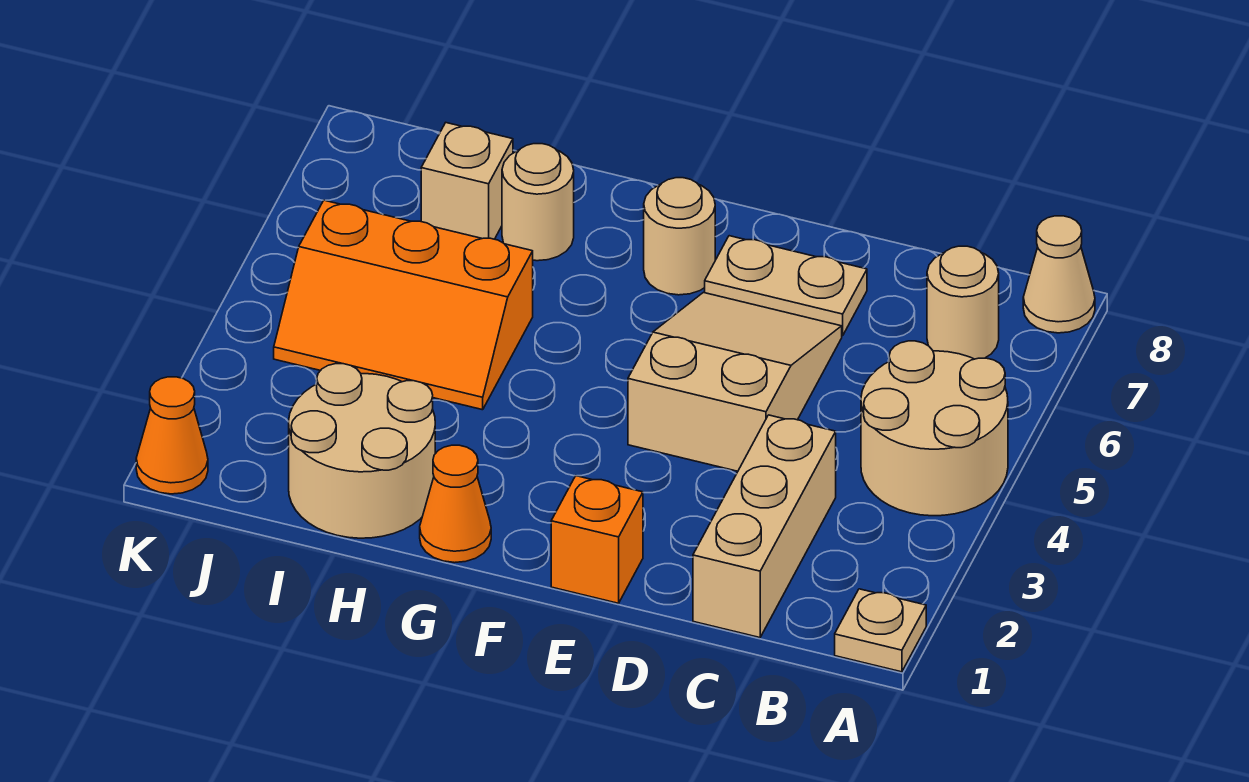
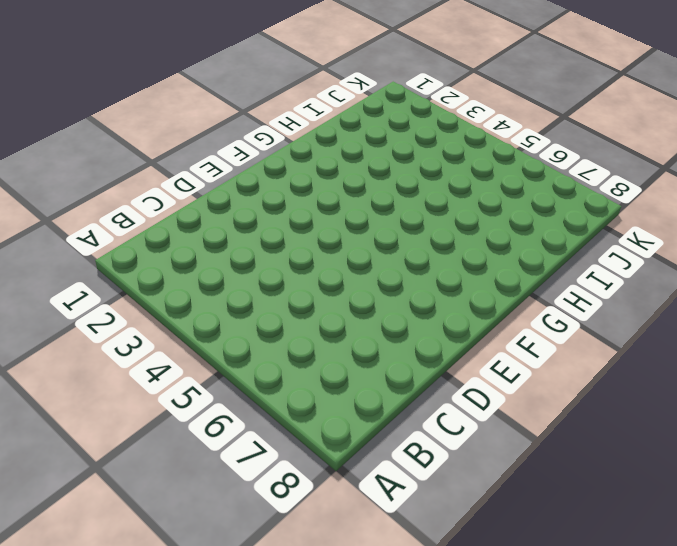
none -> tan plate A1 level 1
none -> tan round brick A4:B5 level 1
none -> tan cone A8 level 1

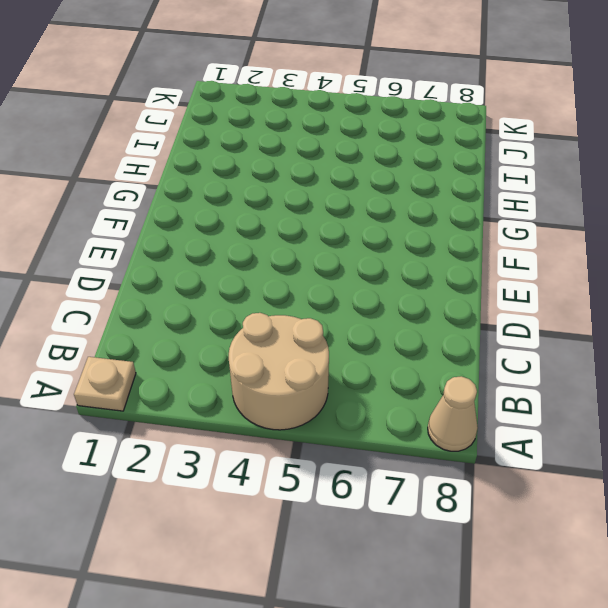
none -> tan round brick B7 level 1
none -> tan brick C1:C3 level 1
none -> tan slope D4:E6 level 1 top 4

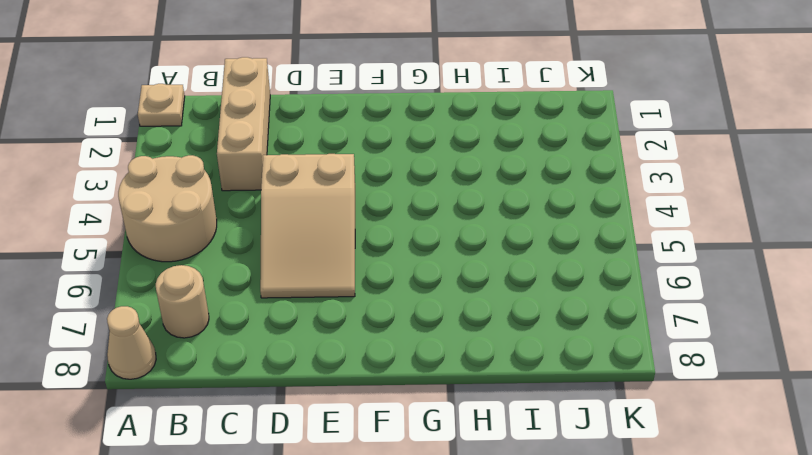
none -> tan plate D7:E7 level 1
none -> orange brick E1 level 1
none -> tan round brick F7 level 1

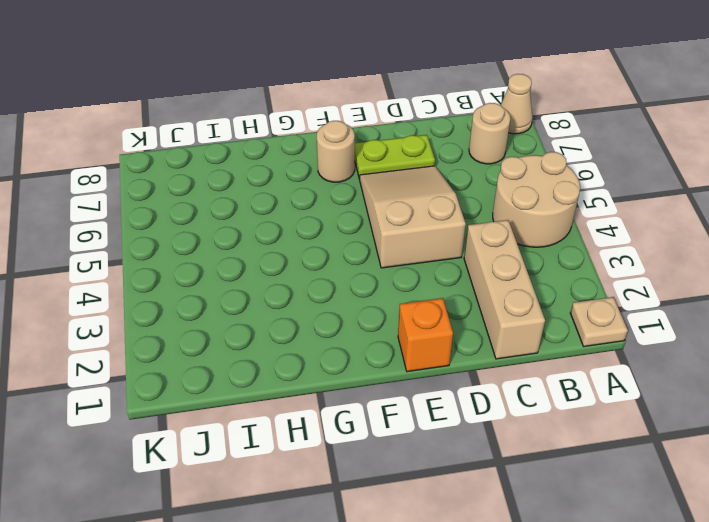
lime plate D7:E7 level 1 -> tan plate D7:E7 level 1
none -> orange cone G1 level 1
none -> tan round brick H1:I2 level 1
none -> orange slope H4:J5 level 1 top 5

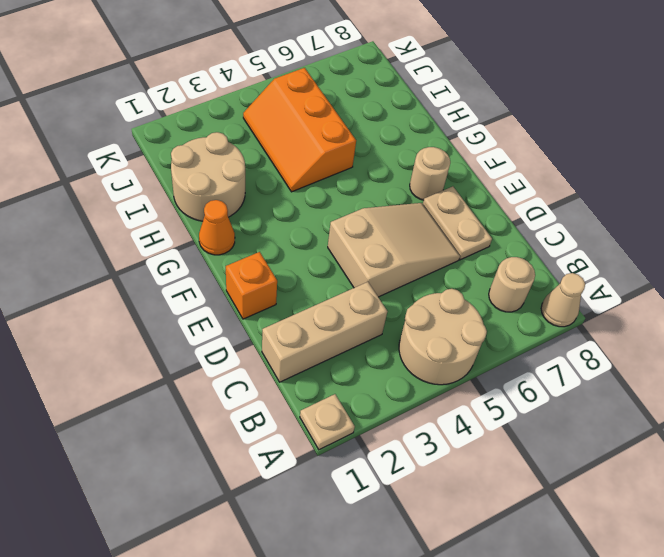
none -> tan round brick H7 level 1
none -> tan brick I7 level 1
none -> orange cone K1 level 1

